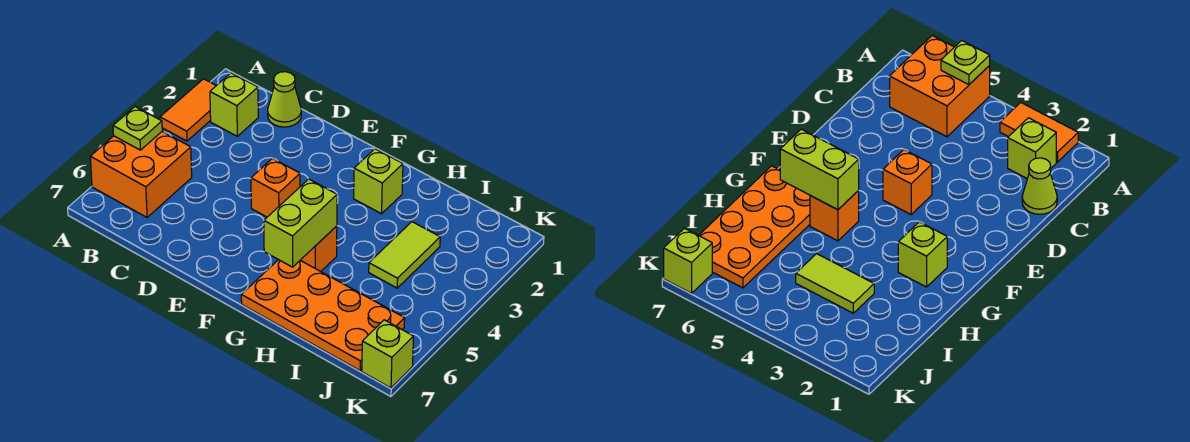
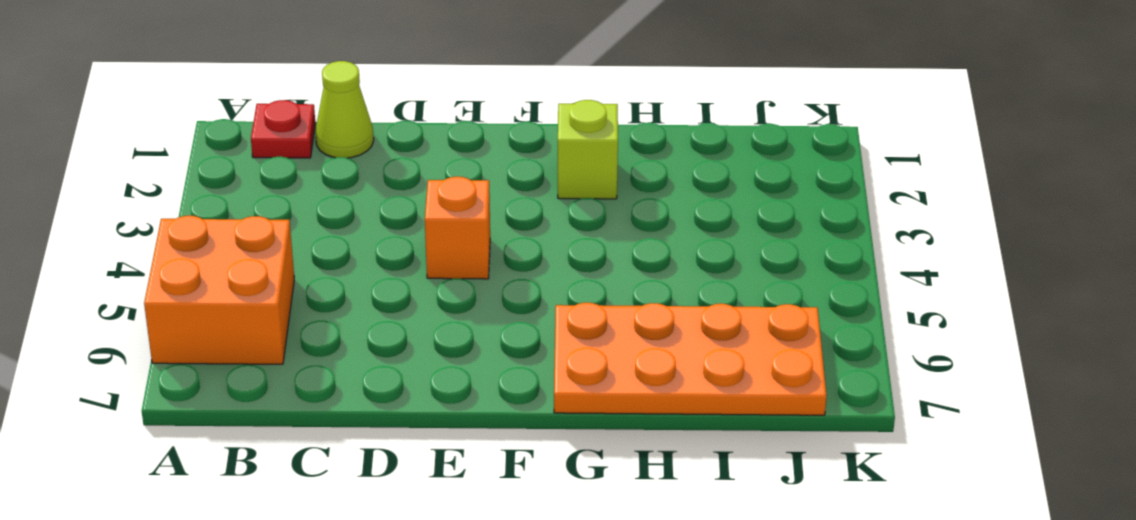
red plate B1 level 1 -> none
none -> orange tile A2:A3 level 1
none -> lime brick B2 level 1
none -> orange brick G5 level 1

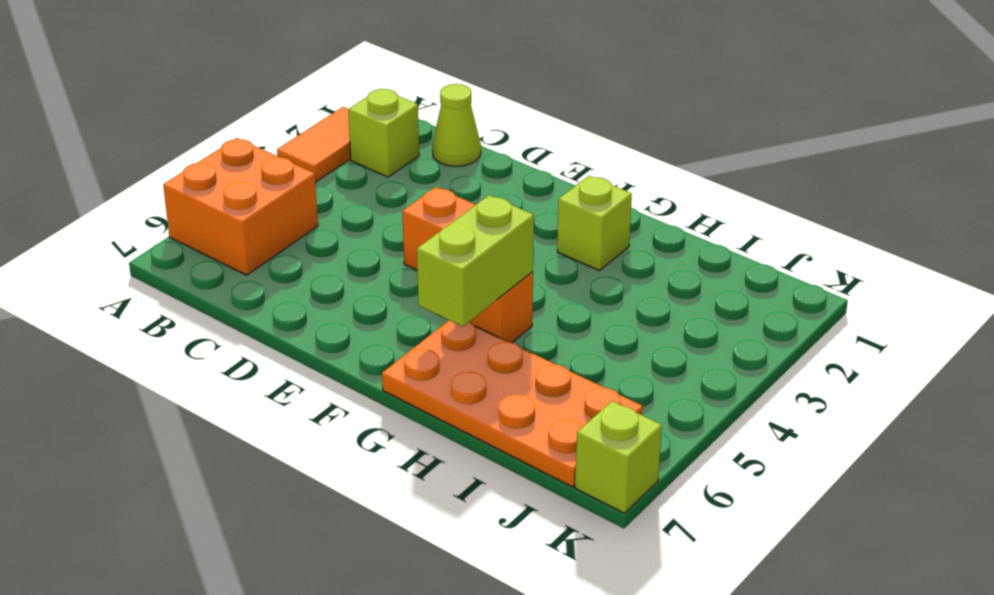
none -> lime tile I3:I4 level 1
none -> lime plate A5 level 2

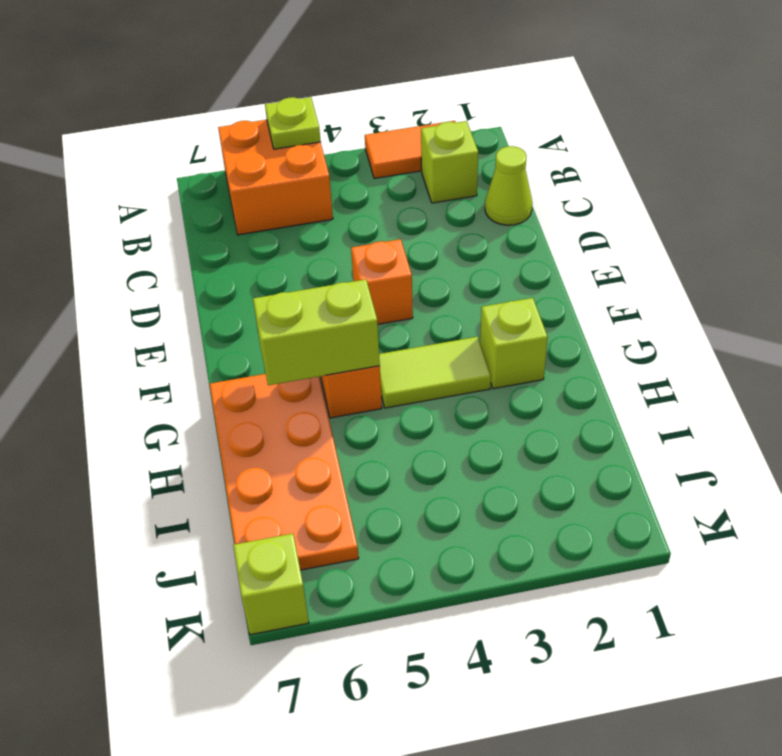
lime tile G3:G4 level 1 -> lime tile I3:I4 level 1

